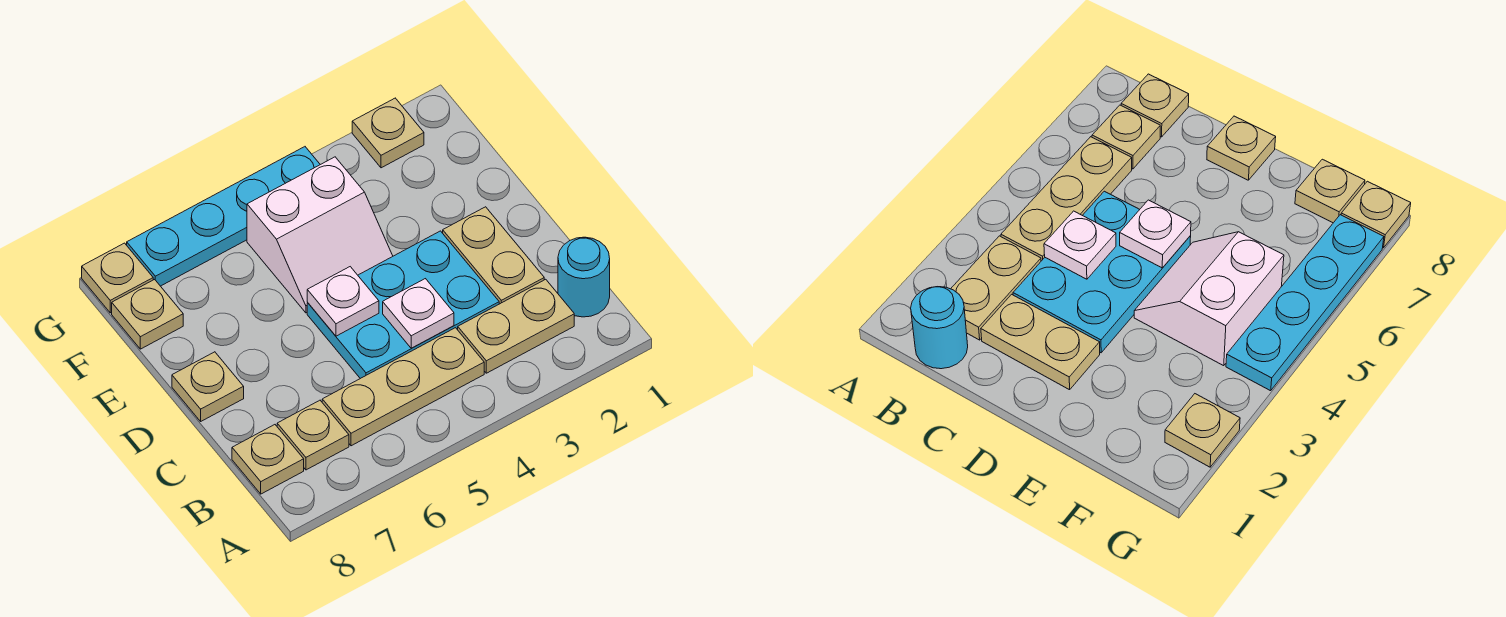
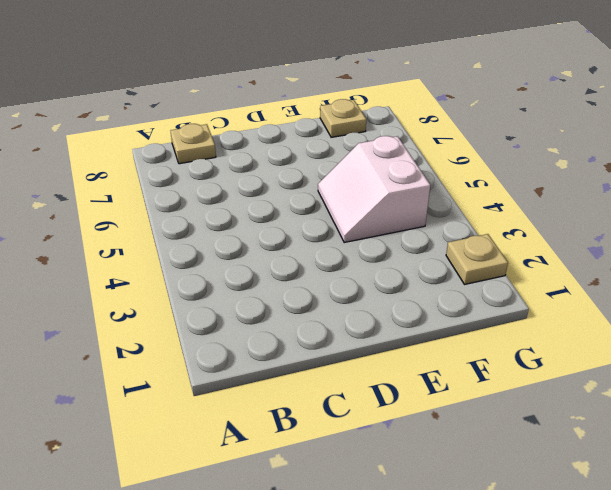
none -> cyan round brick B1 level 1
none -> tan plate B2:B3 level 1
none -> tan plate B4:B6 level 1

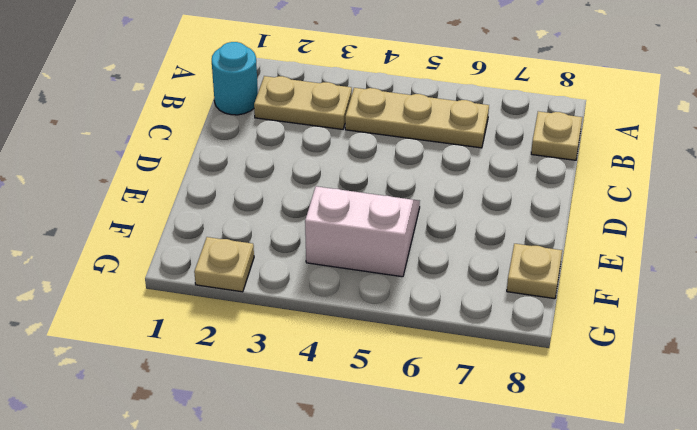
none -> tan plate B7 level 1
none -> tan plate C2:D2 level 1
none -> cyan plate C3:D5 level 1

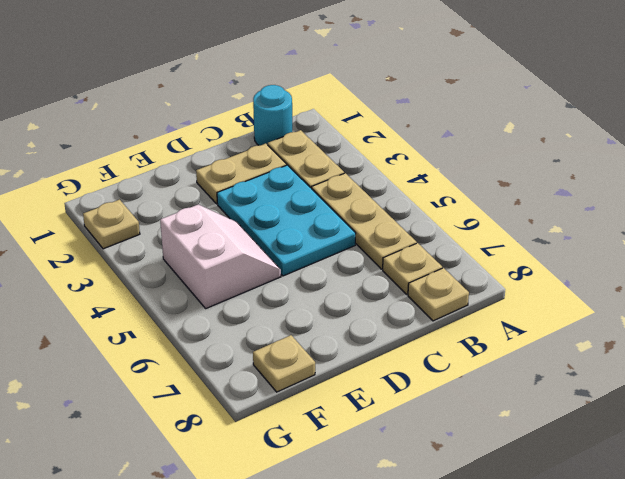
none -> tan plate D8 level 1
none -> cyan plate G4:G7 level 1
none -> tan plate G8 level 1

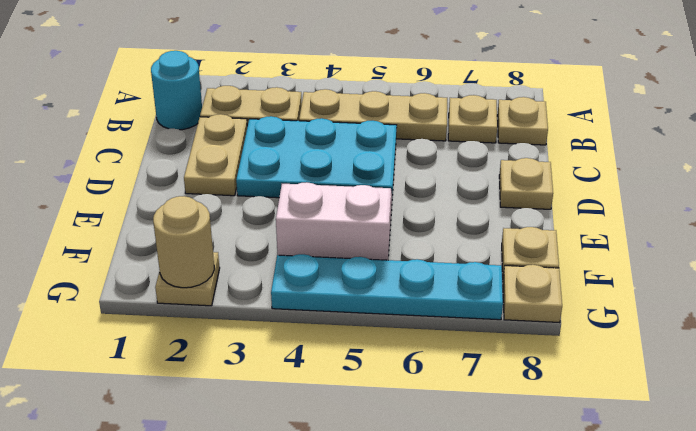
tan round brick G2 level 2 -> none
none -> white plate C4 level 2
none -> white plate D5 level 2

